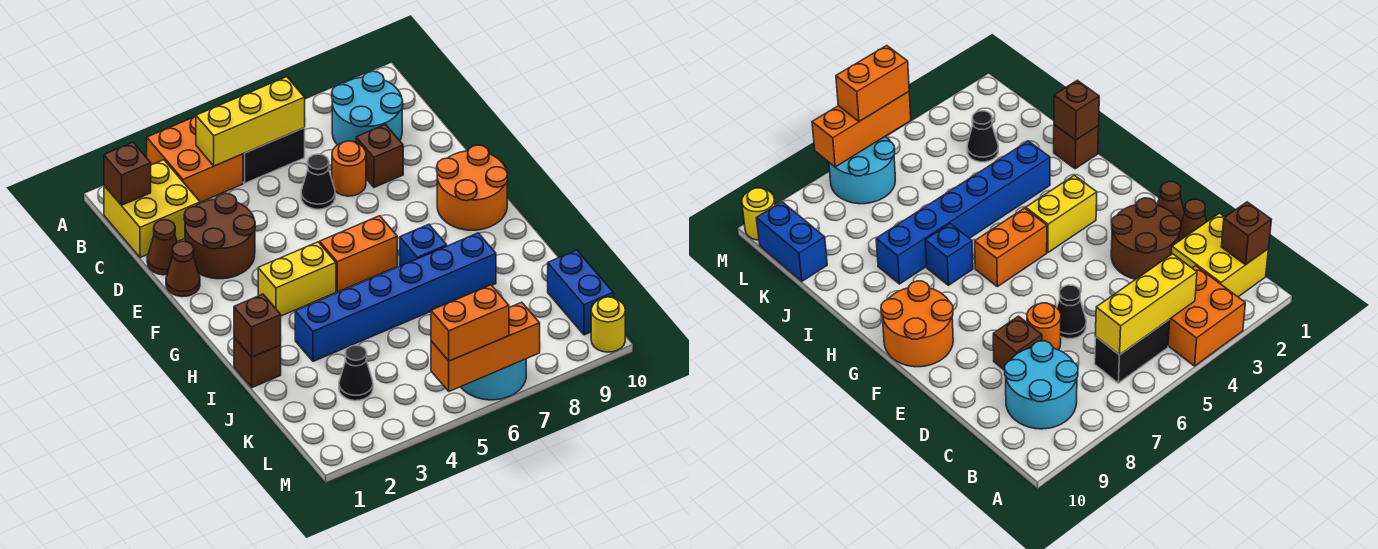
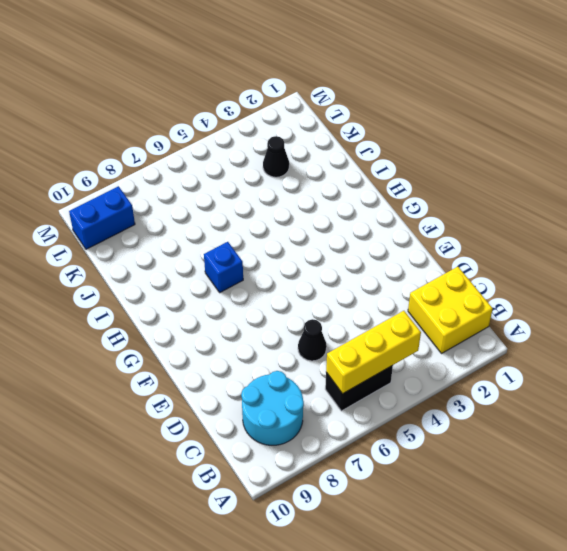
blue brick L9:L10 level 1 -> blue brick K10:L10 level 1
none -> orange brick A3:B4 level 1
none -> brown cone D1 level 1
none -> brown round brick D2:E3 level 1

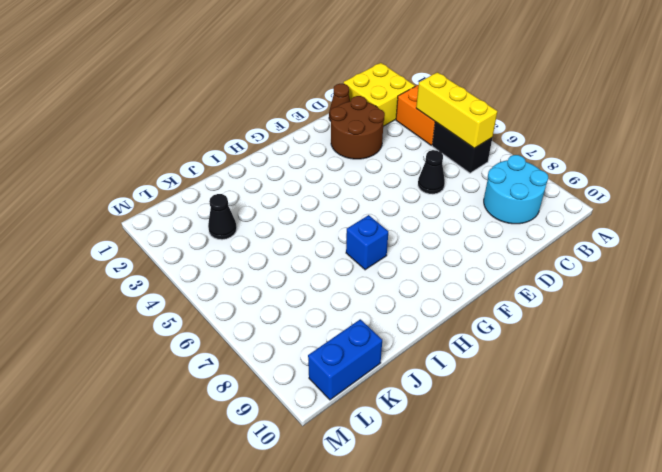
none -> orange round brick D7 level 1
none -> brown brick D8 level 1
none -> brown cone E1 level 1

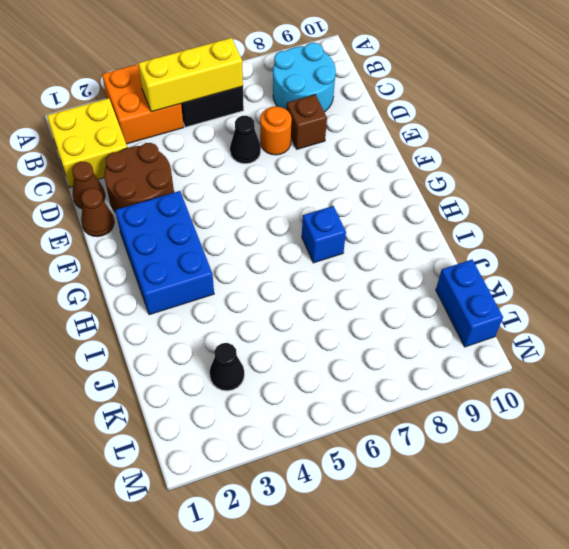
blue brick F2:H3 level 1 -> yellow brick G3:G4 level 1
none -> orange round brick F9:G10 level 1
none -> orange brick G5:G6 level 1
none -> brown brick I1 level 1

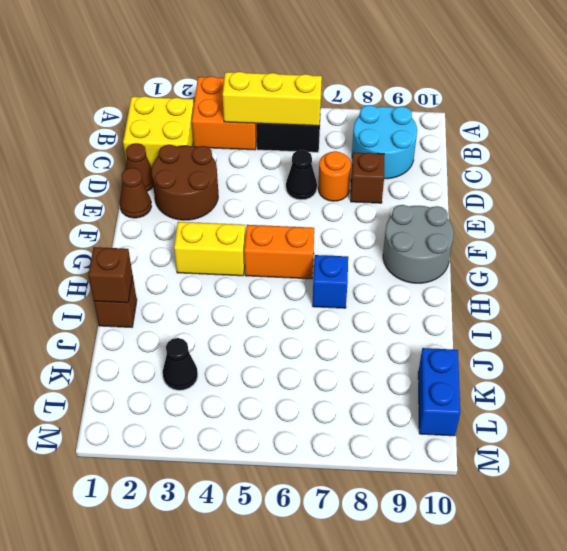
grey round brick F9:G10 level 1 -> orange round brick F9:G10 level 1
none -> blue brick I3:I8 level 1
none -> cyan round brick L6:M7 level 1
none -> yellow round brick M10 level 1

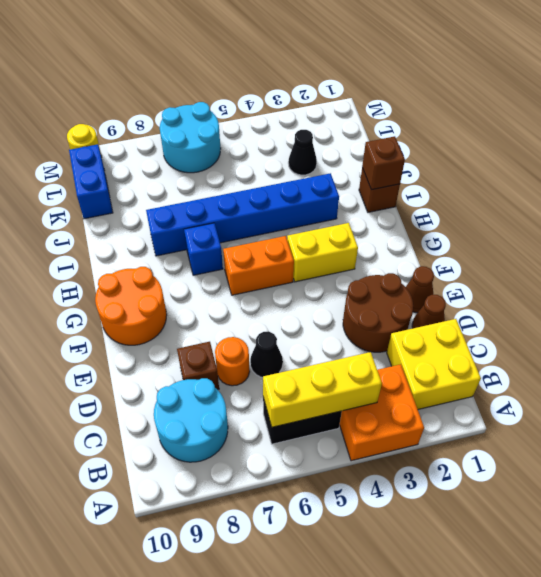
none -> brown brick B1 level 2
none -> orange brick M5:M7 level 2
none -> orange brick M5:M6 level 3

